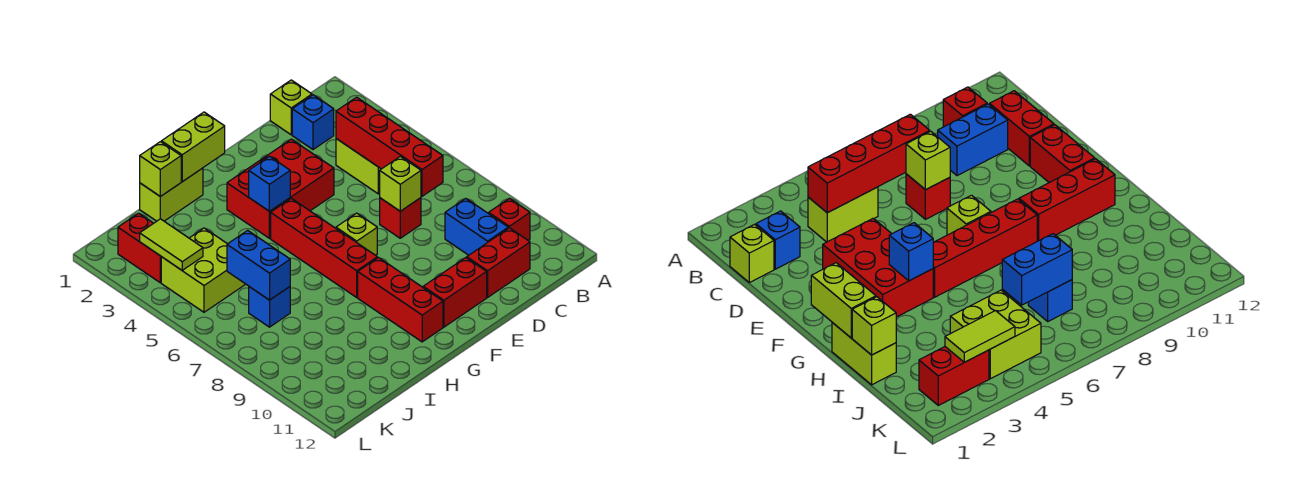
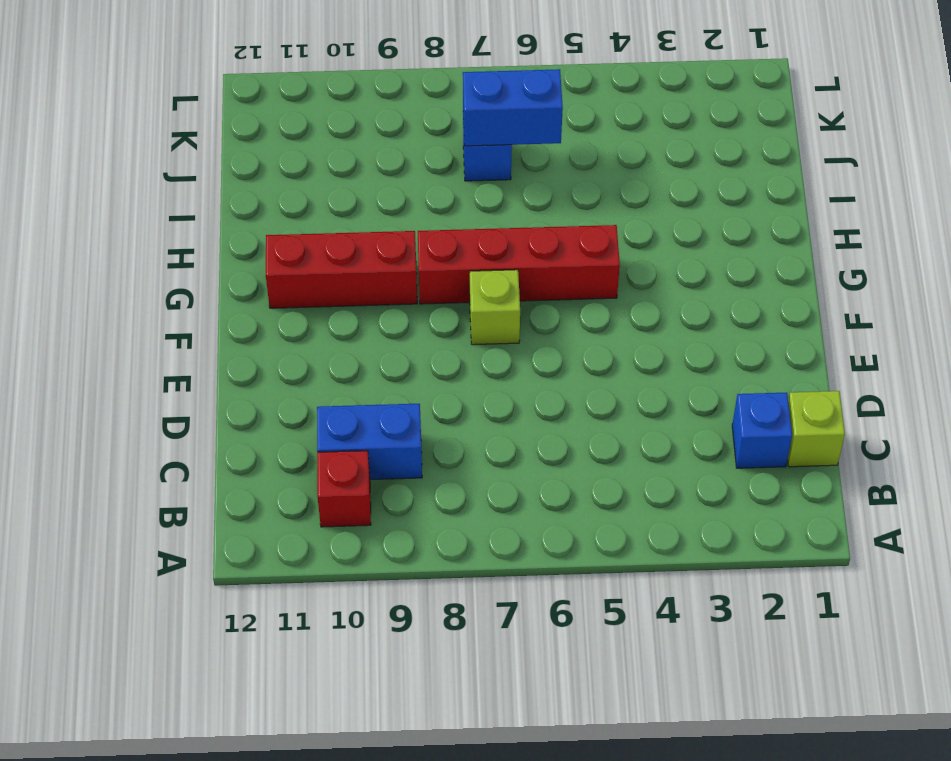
none -> lime brick C4:C5 level 1
none -> red brick C11:D11 level 1
none -> red brick D7 level 1

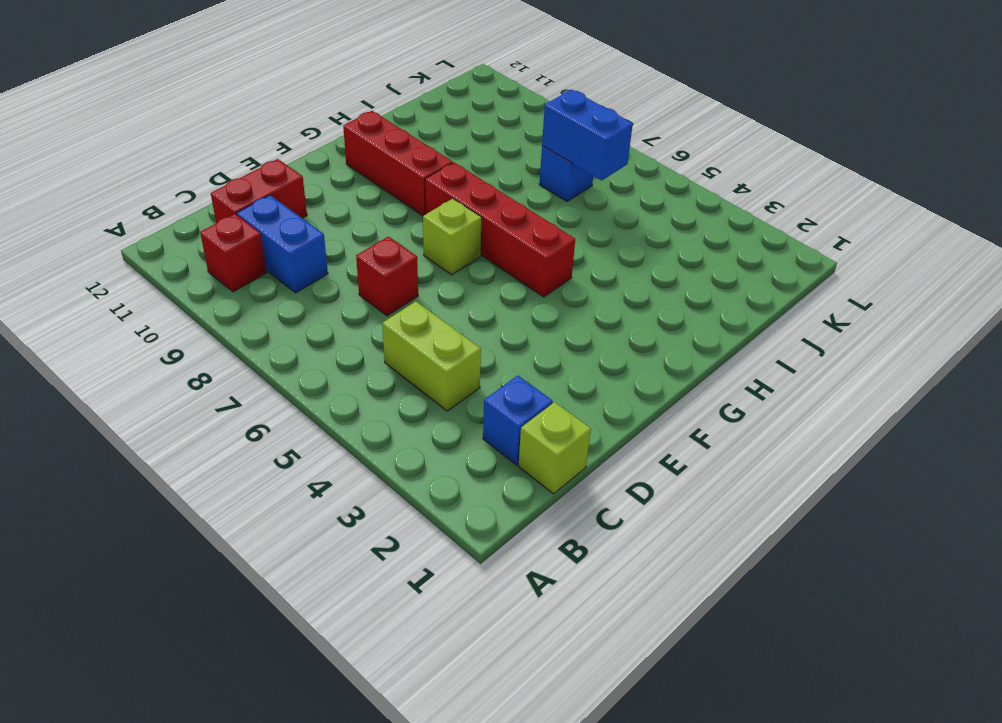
none -> red brick E3:G4 level 1
none -> red brick E11:F11 level 1
none -> lime brick H1:I1 level 1

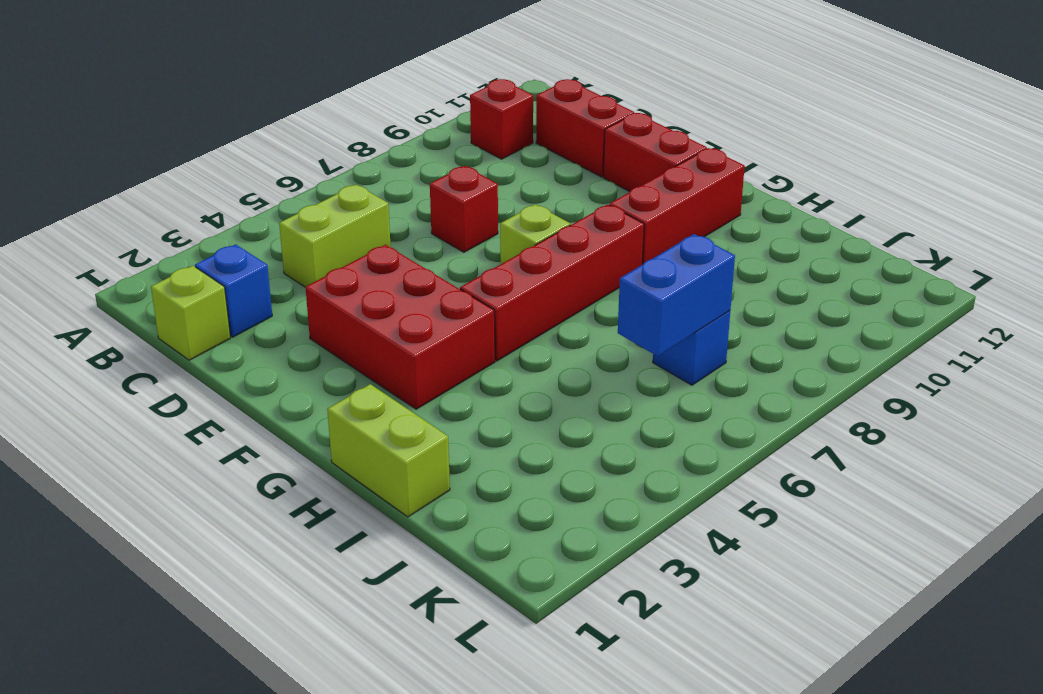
none -> blue brick C9:C10 level 1
none -> lime brick J4:K5 level 1
none -> red brick K2:K3 level 1

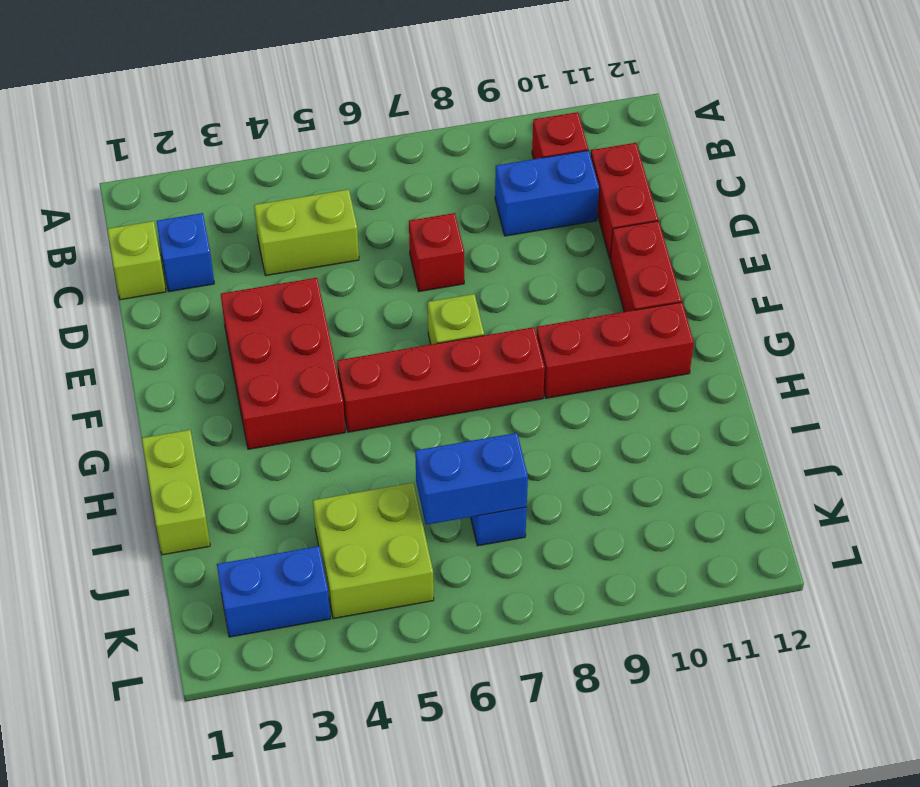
blue brick K2:K3 level 1 -> red brick K2:K3 level 1
none -> red brick C4:C7 level 2
none -> lime brick D7 level 2
none -> lime brick G1:H1 level 2

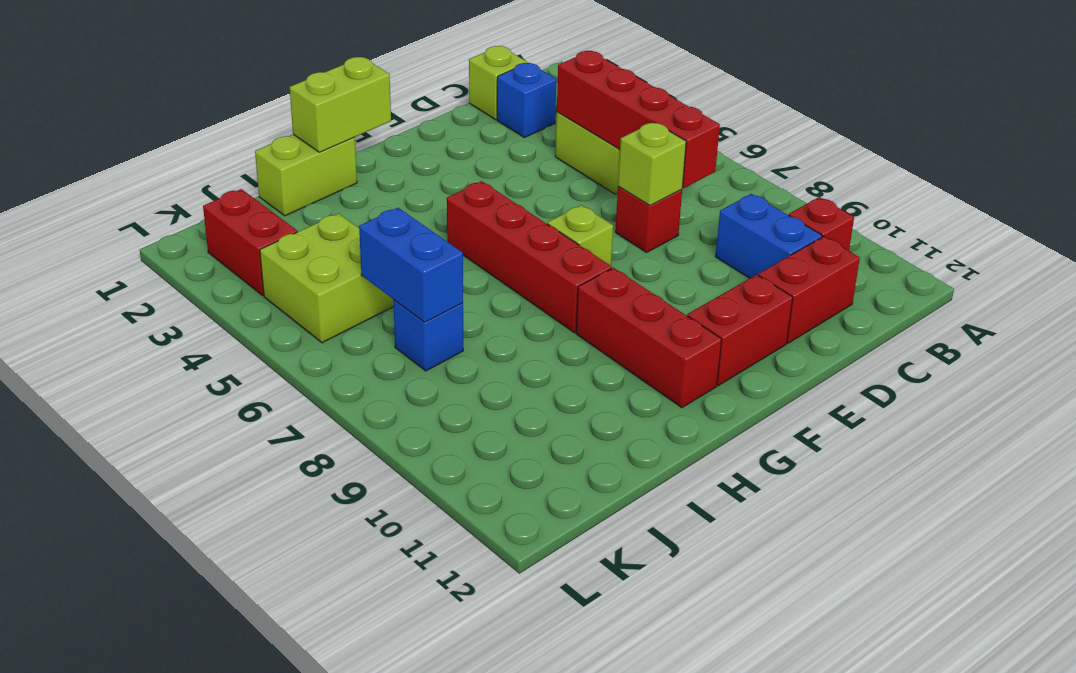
none -> red brick E3:G4 level 1
none -> blue brick G4 level 2
none -> lime brick I1 level 2

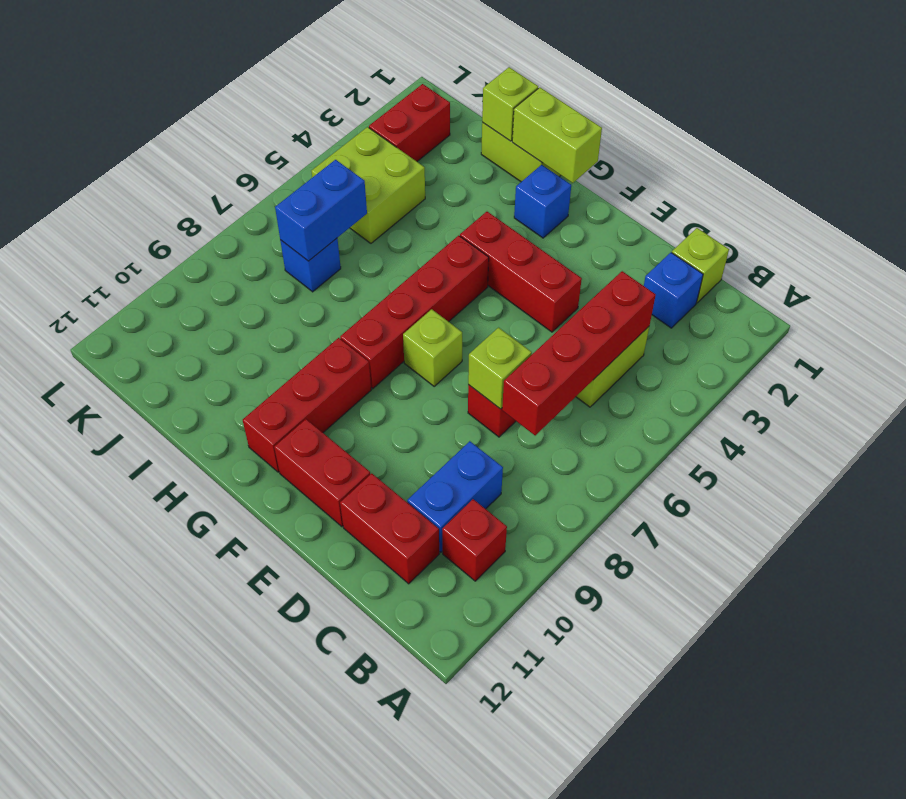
red brick E4:G4 level 1 -> red brick E3:G4 level 1
blue brick G2 level 1 -> blue brick G4 level 2
none -> lime tile K3:K4 level 2

